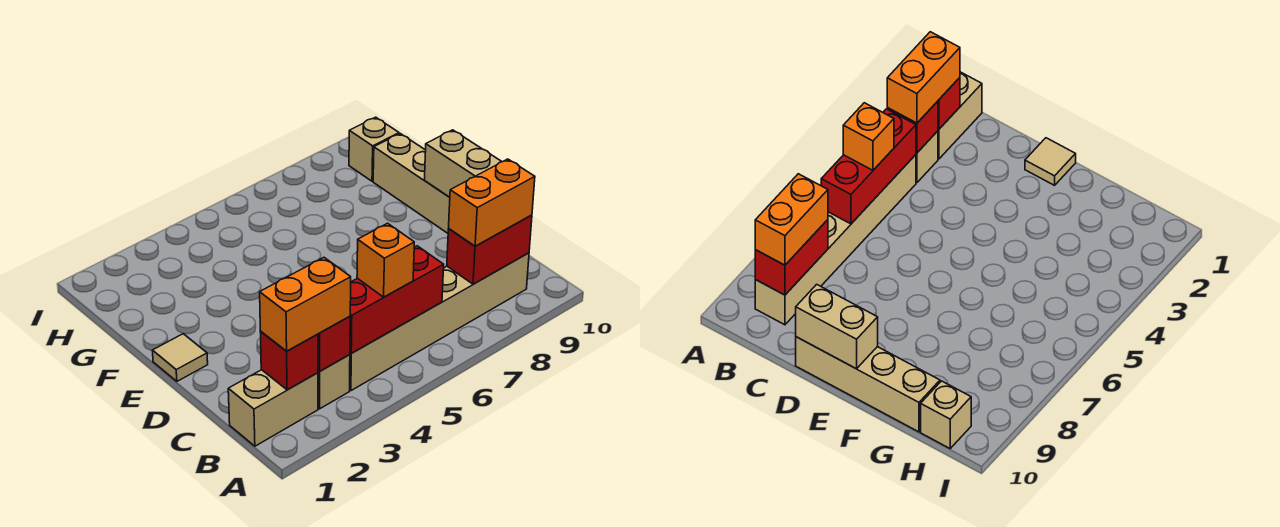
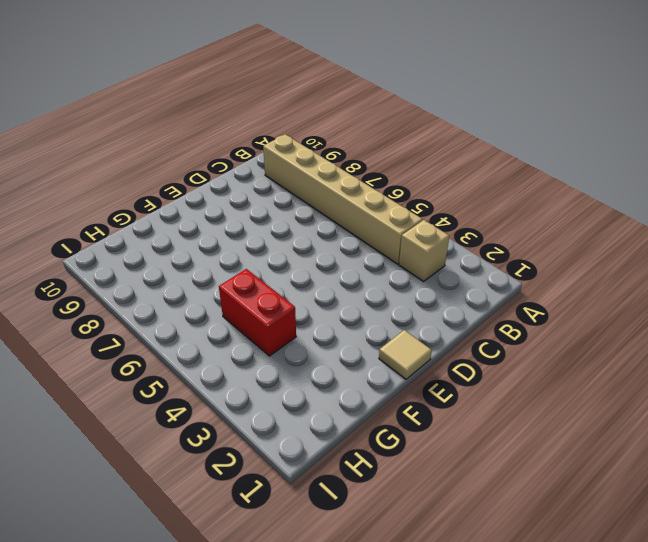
red brick G4:G5 level 1 -> red brick B8:B9 level 2
none -> tan brick B1:B2 level 1
none -> tan brick D10:G10 level 1
none -> tan brick H10 level 1

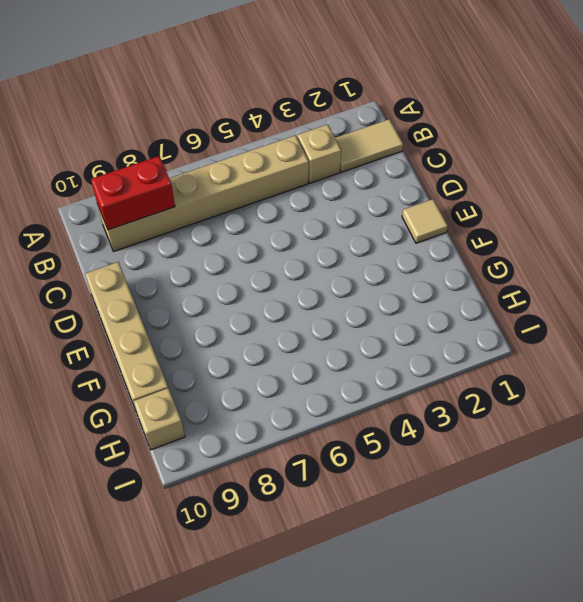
tan tile B1:B2 level 1 -> tan brick B1:B2 level 1
none -> red brick B2 level 2
none -> red brick B3 level 2
none -> red brick B4:B6 level 2

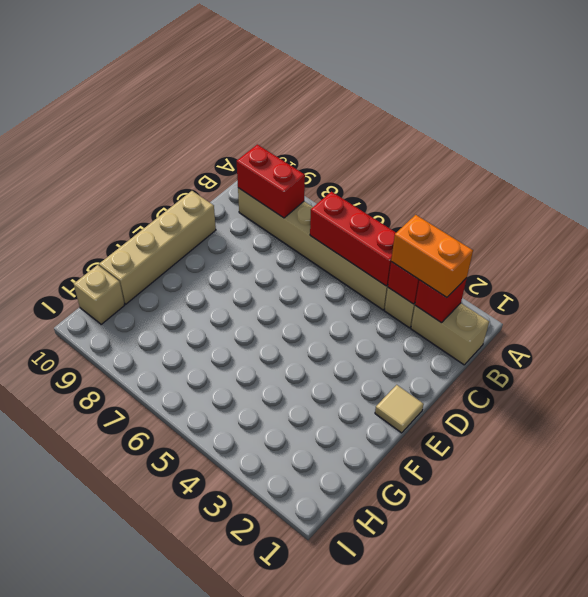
none -> tan brick D10:E10 level 2
none -> orange brick B5 level 3
none -> orange brick B8:B9 level 3

